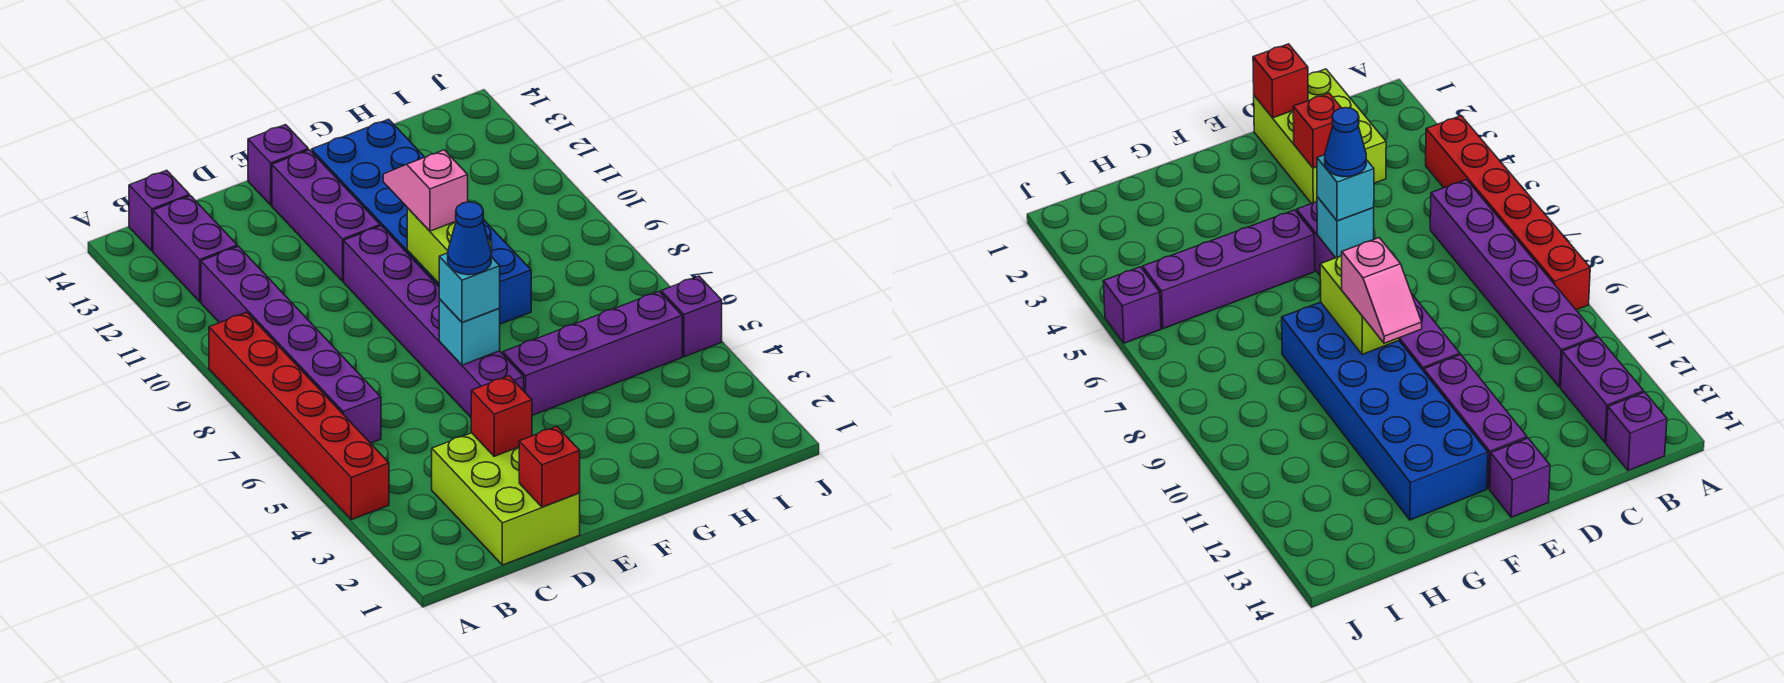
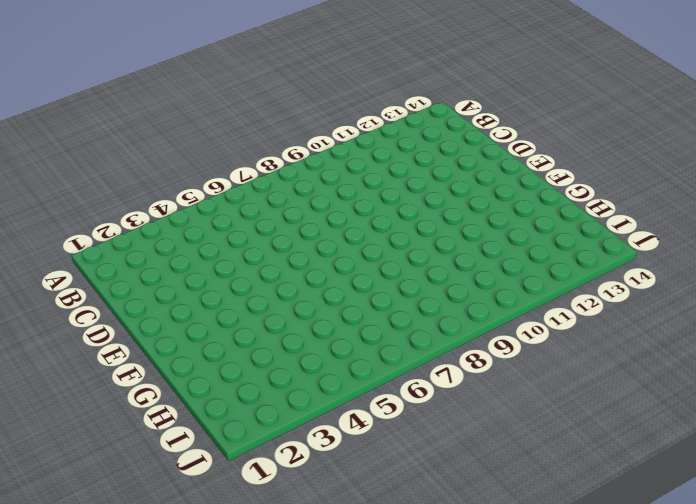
none -> red brick A4:A9 level 1
none -> purple brick B6:B11 level 1
none -> purple brick B12:B13 level 1

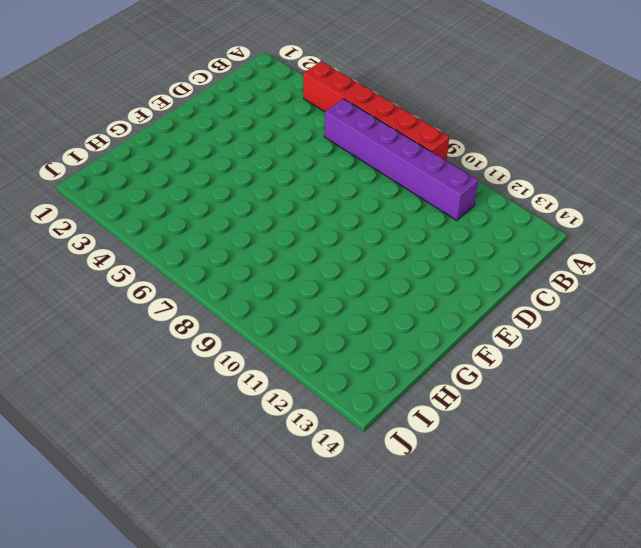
none -> purple brick B12:B13 level 1
none -> purple brick B14 level 1
none -> lime brick C1:D3 level 1

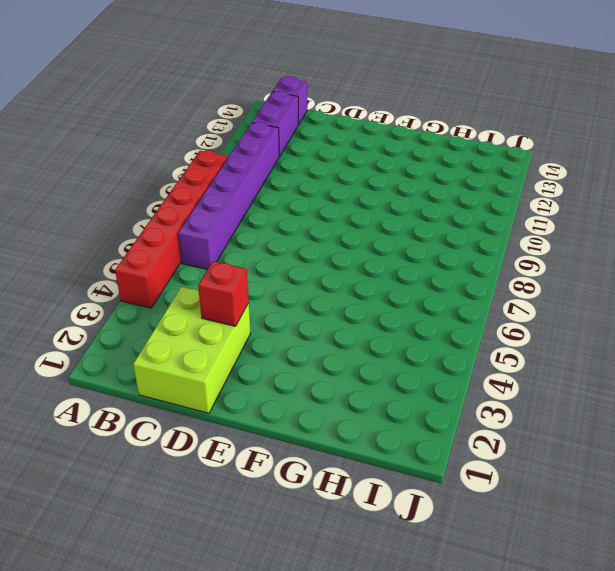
none -> purple brick E5:E10 level 1
none -> purple brick E11:E13 level 1
none -> purple brick E14 level 1

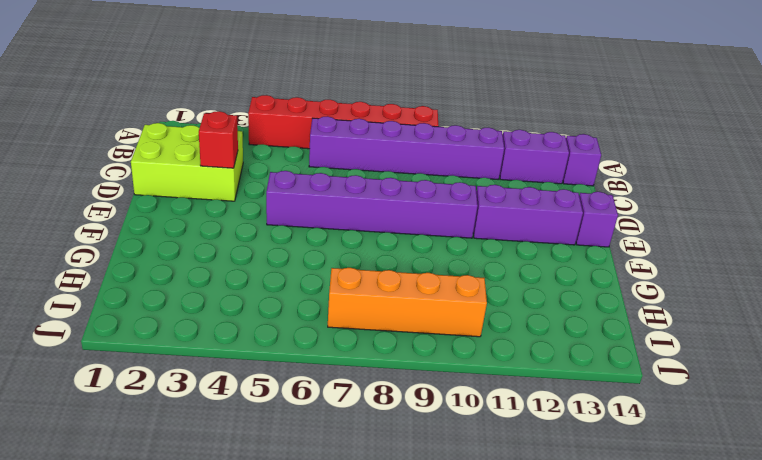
orange brick I7:I10 level 1 -> none
none -> purple brick F5:I5 level 1
none -> blue brick F8:G13 level 1
none -> purple brick J5 level 1

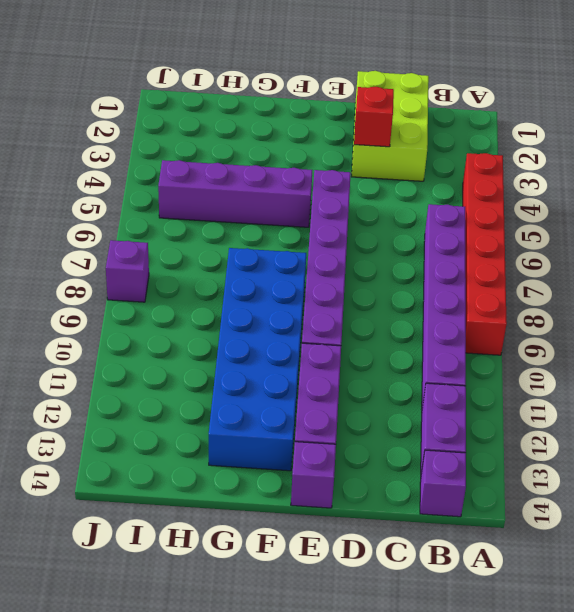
purple brick J8 level 1 -> purple brick J5 level 1
none -> red brick D1 level 2
none -> cyan brick E6 level 2
none -> lime brick F8:F9 level 2

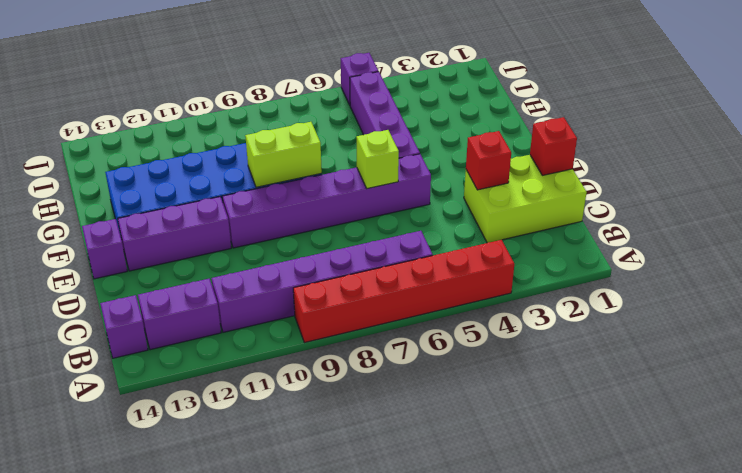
lime brick E6 level 2 -> cyan brick E6 level 2
none -> cyan brick E6 level 3
none -> pink slope F9:F10 level 3 top 9
none -> blue cone E6 level 4

